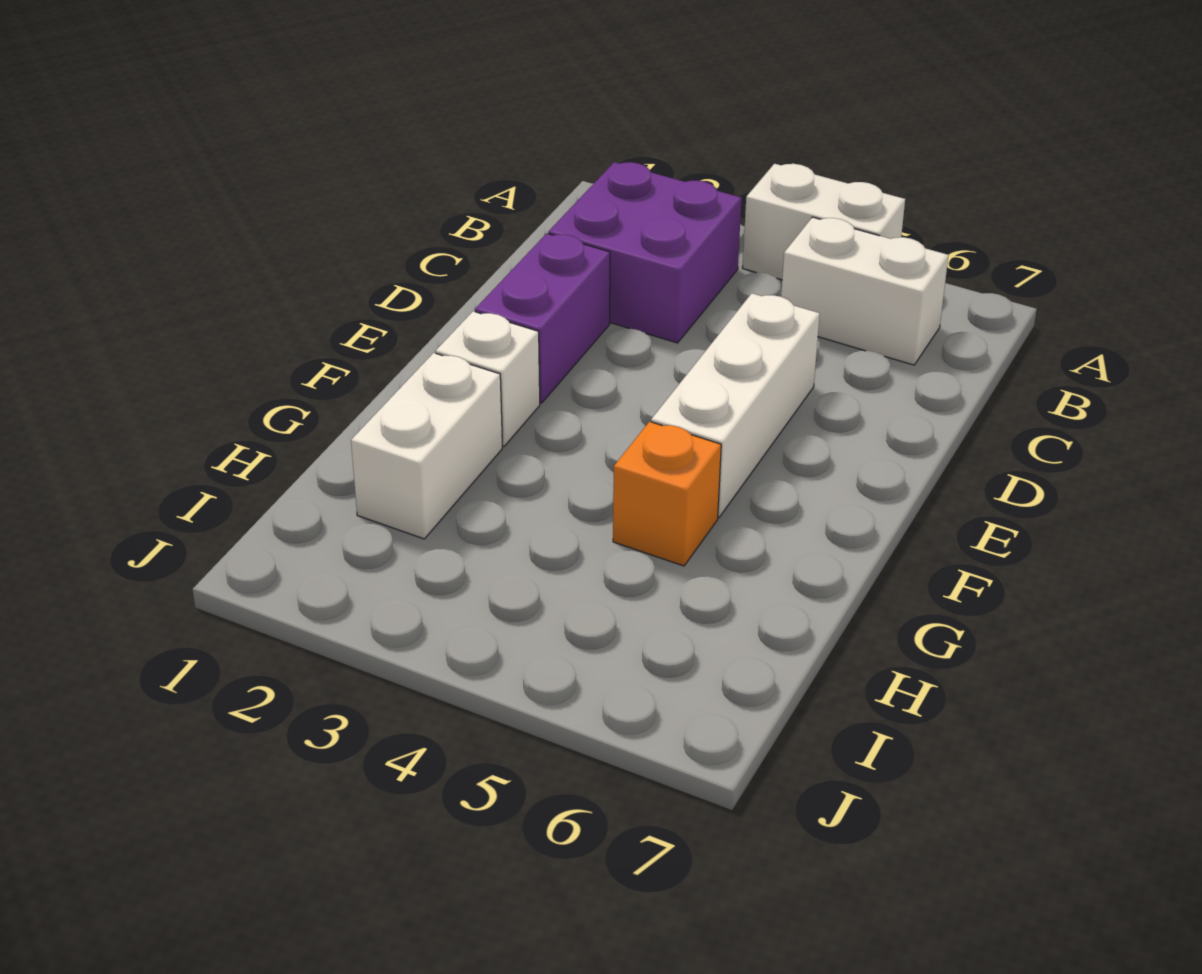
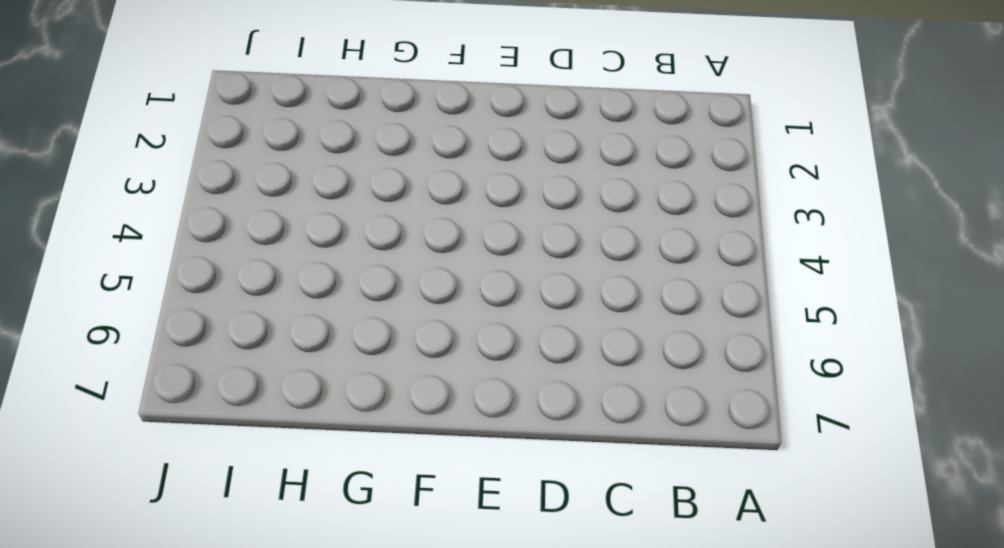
none -> white brick A4:A5 level 1
none -> purple brick B2:C3 level 1

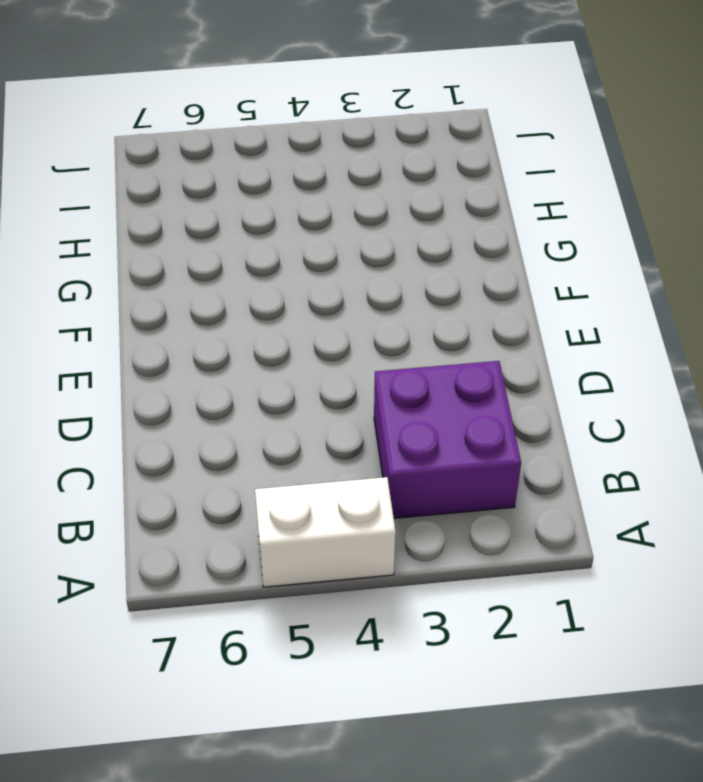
none -> white brick B5:B6 level 1
none -> purple brick D2:E2 level 1

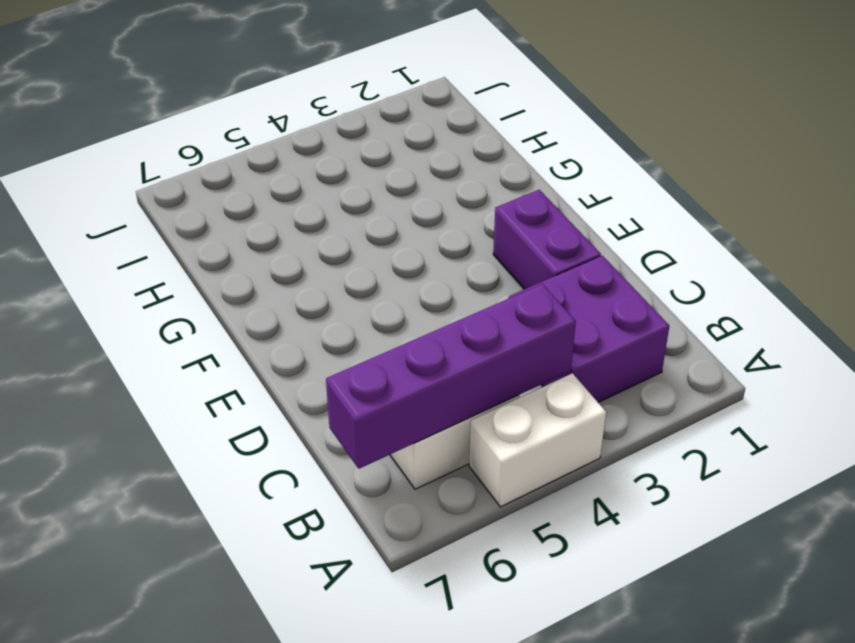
purple brick B4:B7 level 2 -> none
none -> white brick D5:F5 level 1
none -> white brick F2 level 1

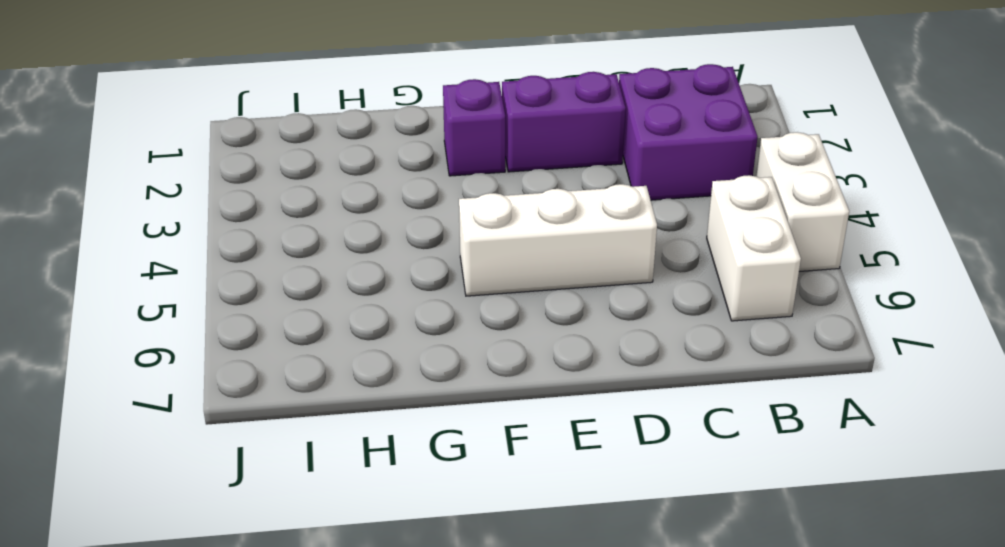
purple brick F2 level 1 -> white brick F2 level 1
none -> white brick G2:H2 level 1
none -> orange brick G5 level 1

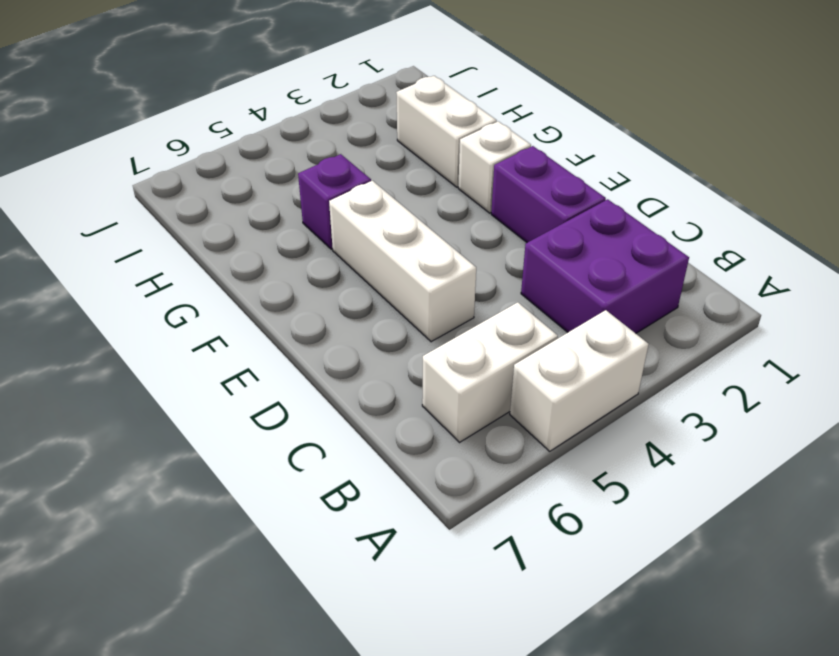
purple brick G5 level 1 -> orange brick G5 level 1

